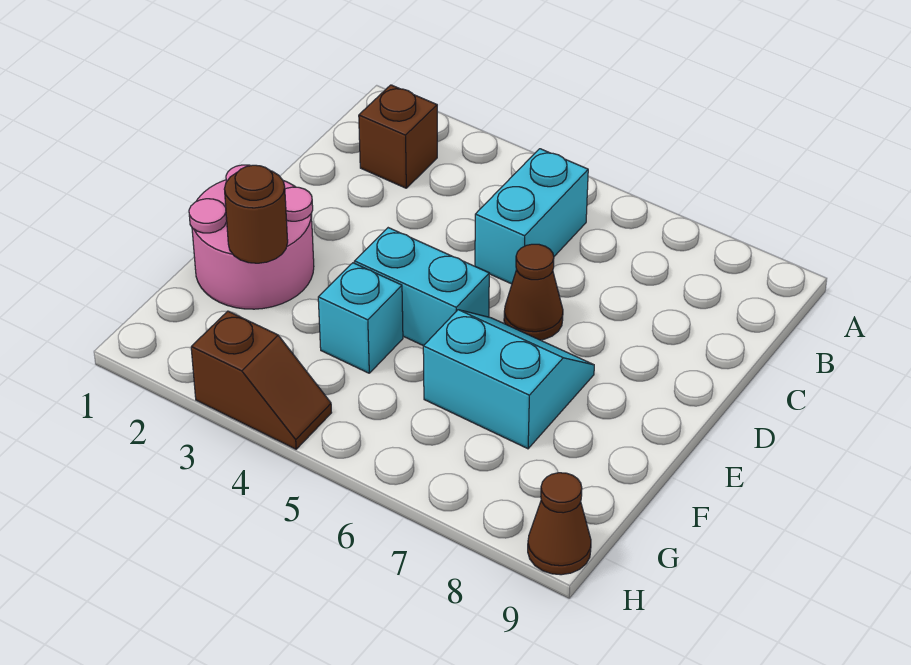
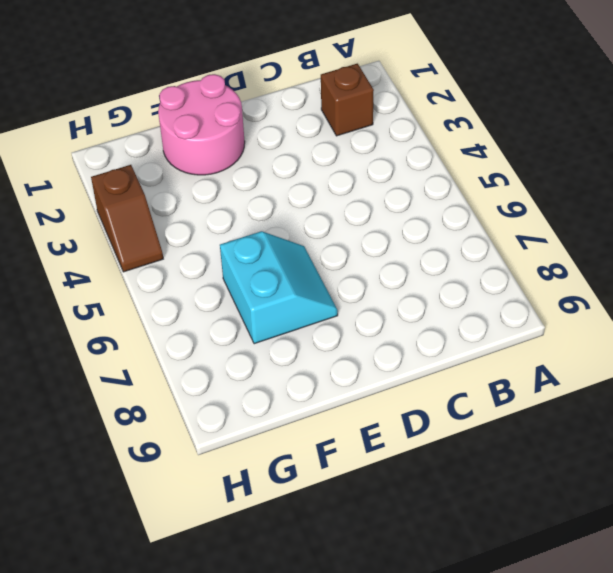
none -> cyan brick B5:C5 level 1
none -> brown cone D6 level 1

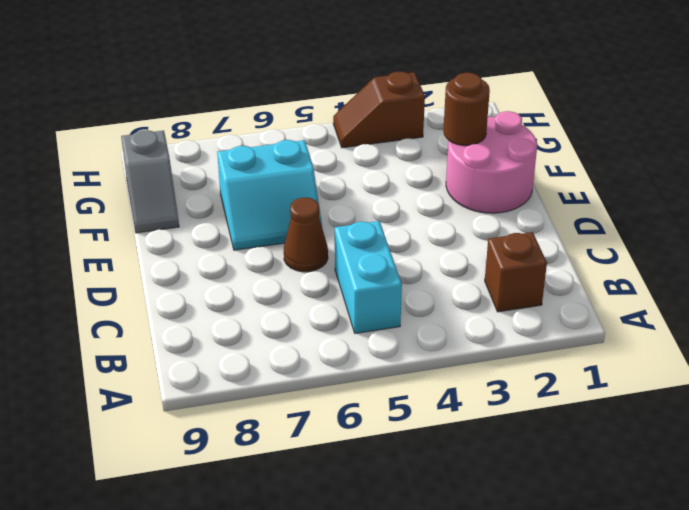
grey slope F9:G9 level 1 top G -> none
none -> cyan brick E4:E5 level 1
none -> cyan brick F4 level 1

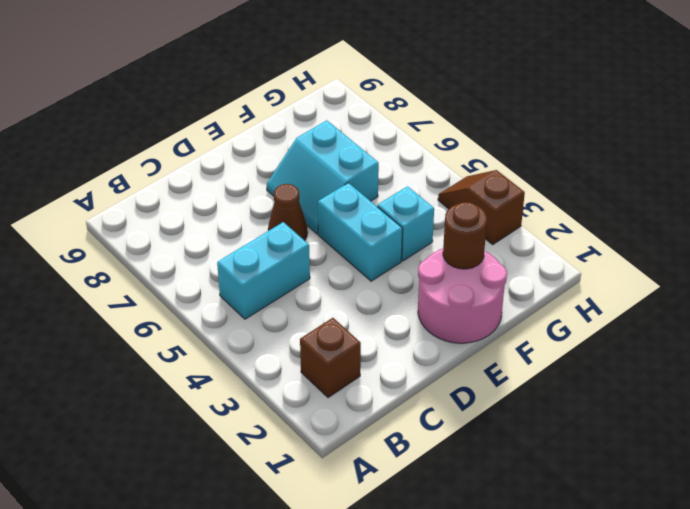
none -> brown cone H9 level 1

